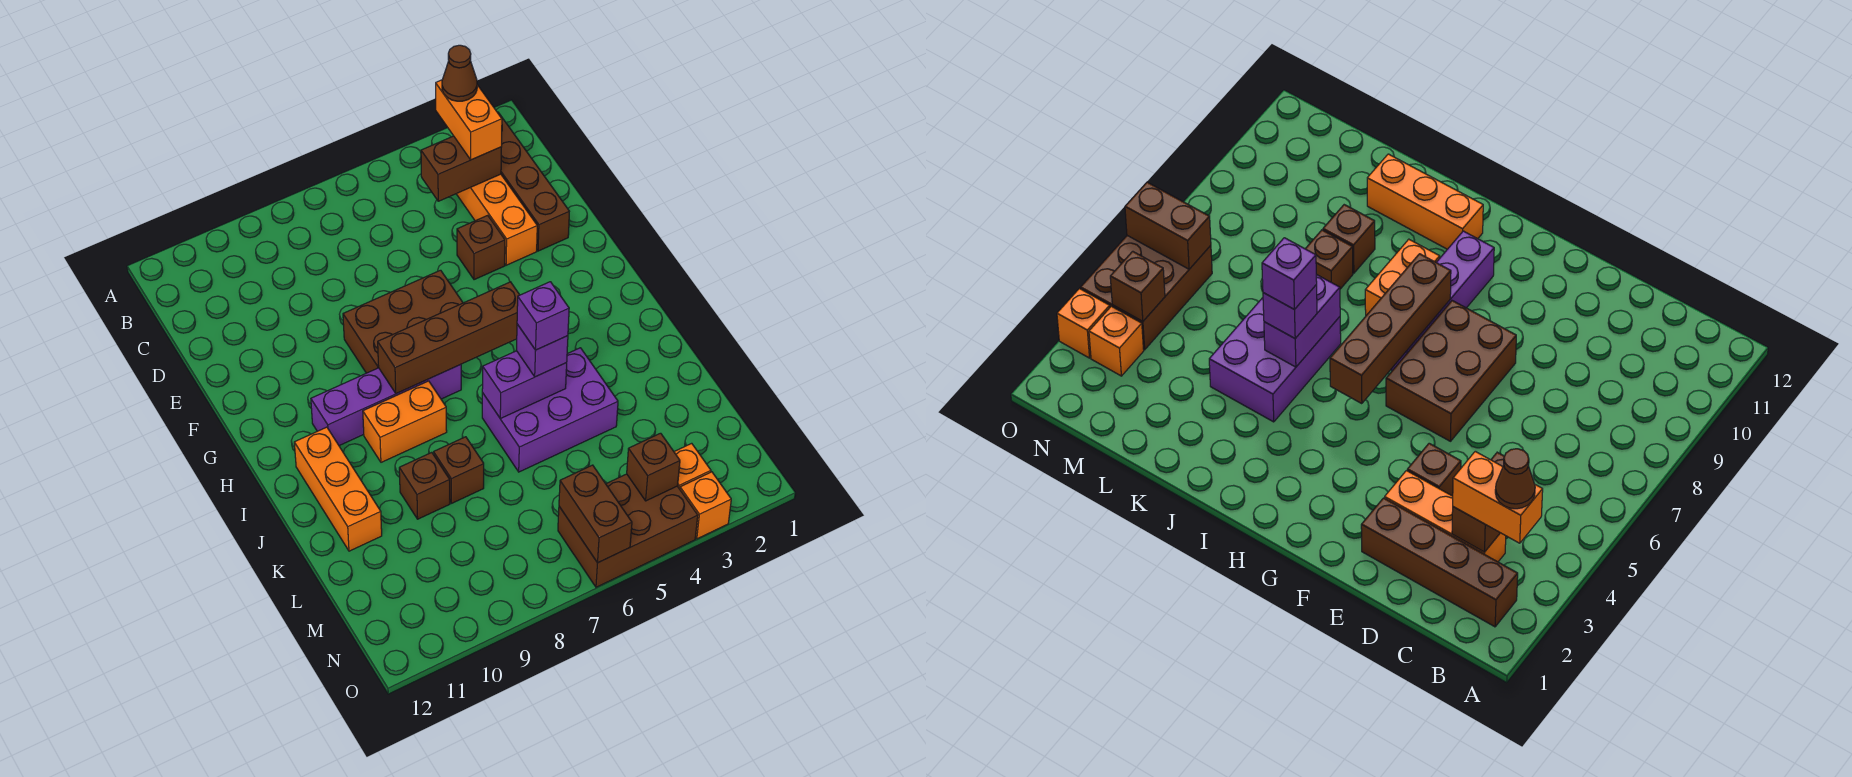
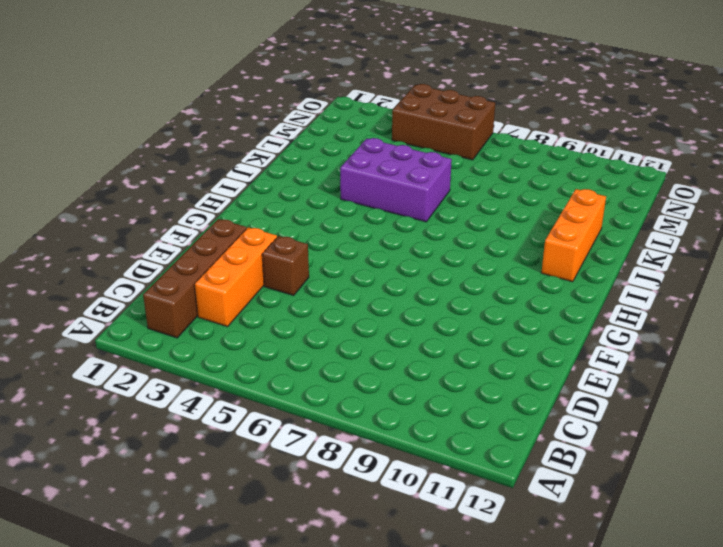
none -> brown brick F6:G8 level 1
none -> purple brick H7:H10 level 1
none -> orange brick I8:I9 level 1

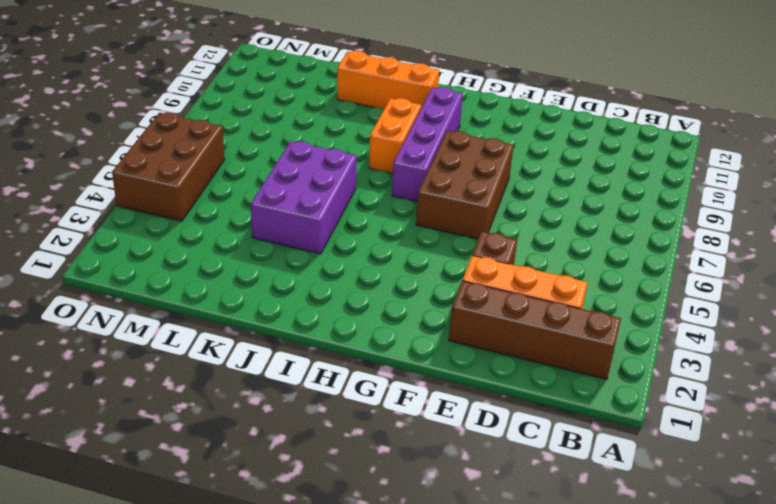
none -> brown brick K8 level 1
none -> brown brick K9 level 1
none -> orange brick N3 level 1

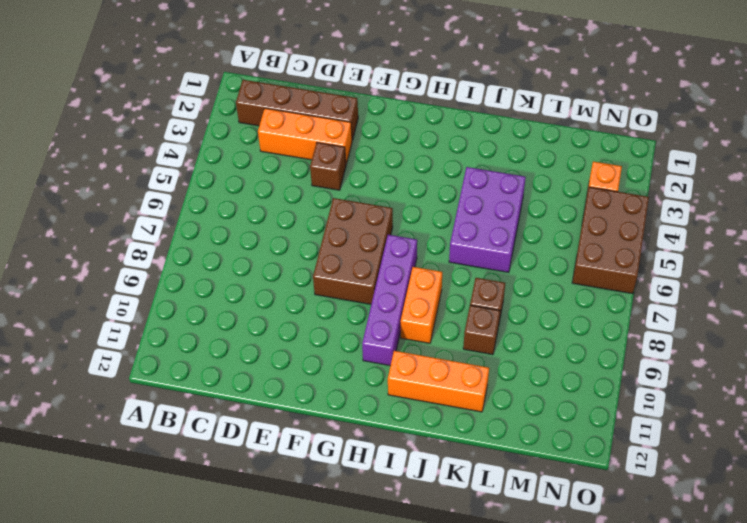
none -> orange brick O3 level 1
none -> brown brick C3:C4 level 2
none -> brown brick H5:H8 level 2

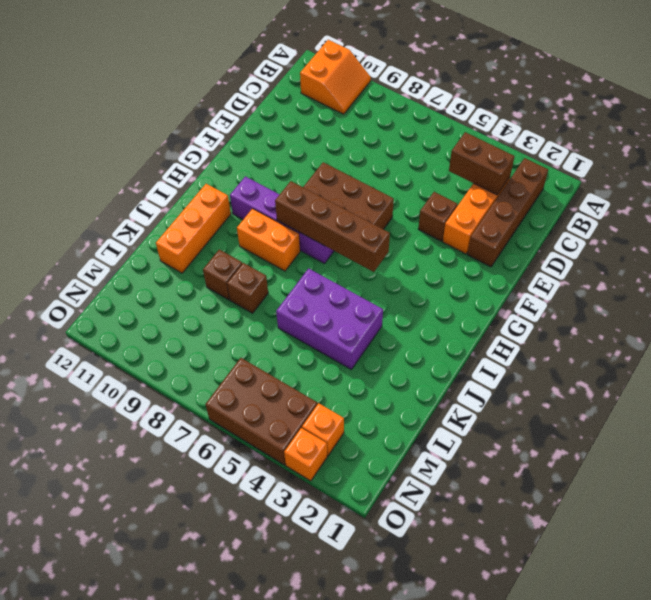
orange slope A10:B11 level 1 top 11 -> none
none -> purple brick J5:J6 level 2
none -> brown brick N4 level 2
none -> brown brick N6:O6 level 2

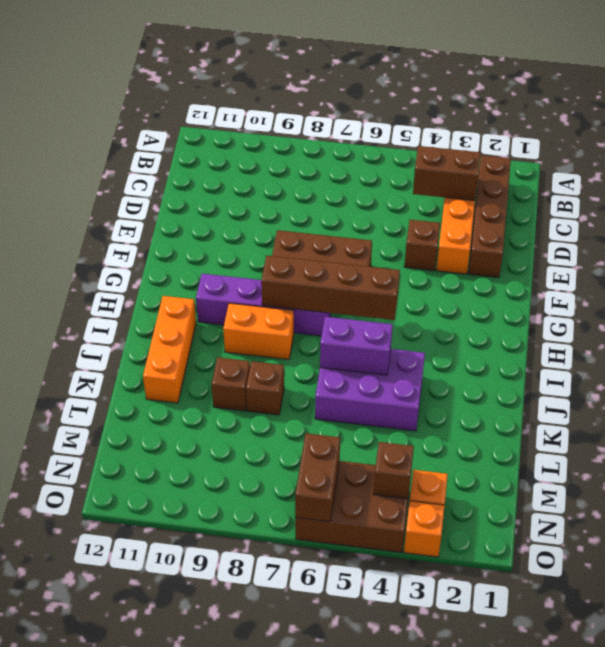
none -> orange brick B3:C3 level 3
none -> purple brick J5 level 3
none -> brown cone B3 level 4

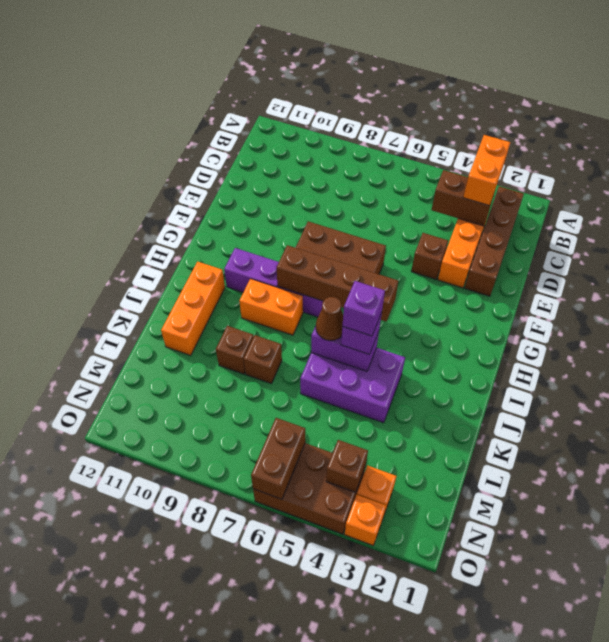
brown cone J6 level 3 -> brown cone B3 level 4

